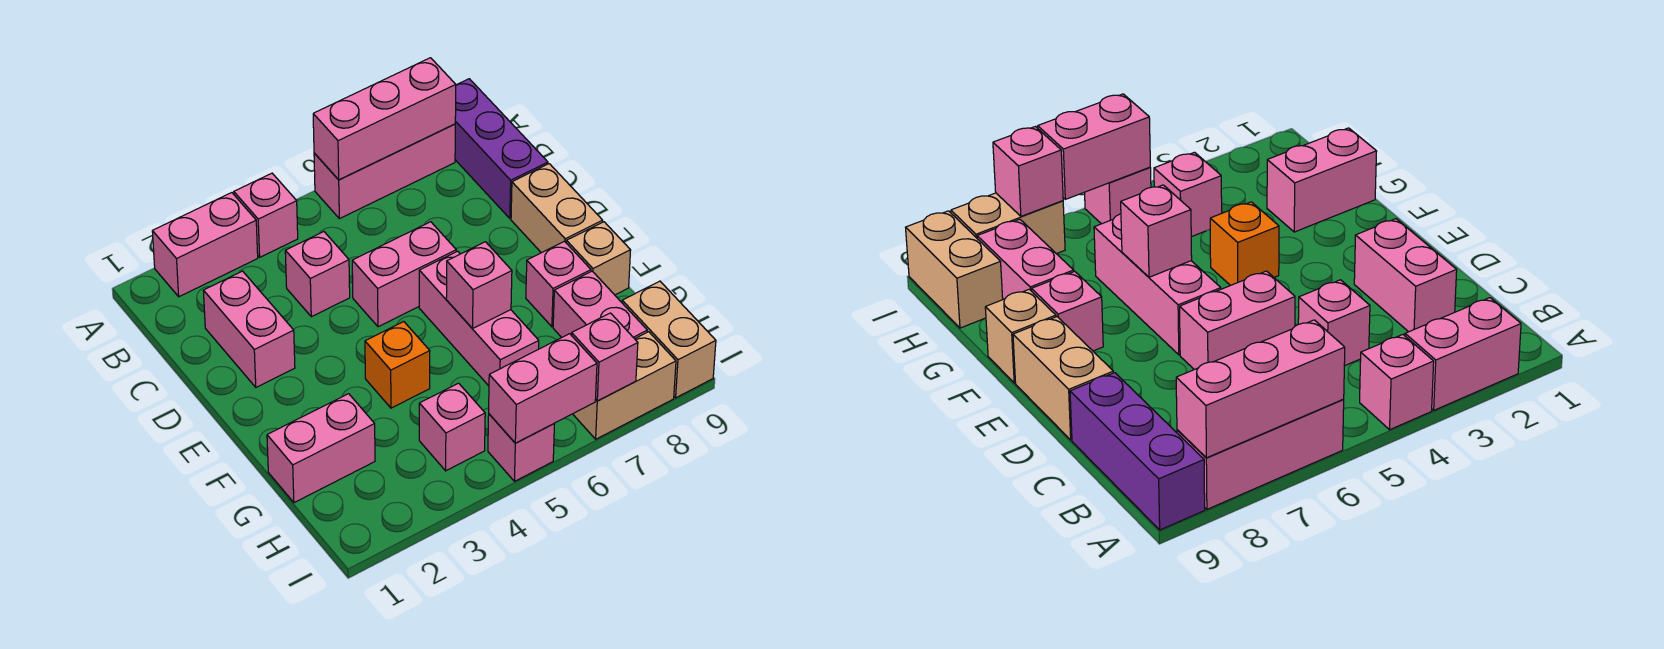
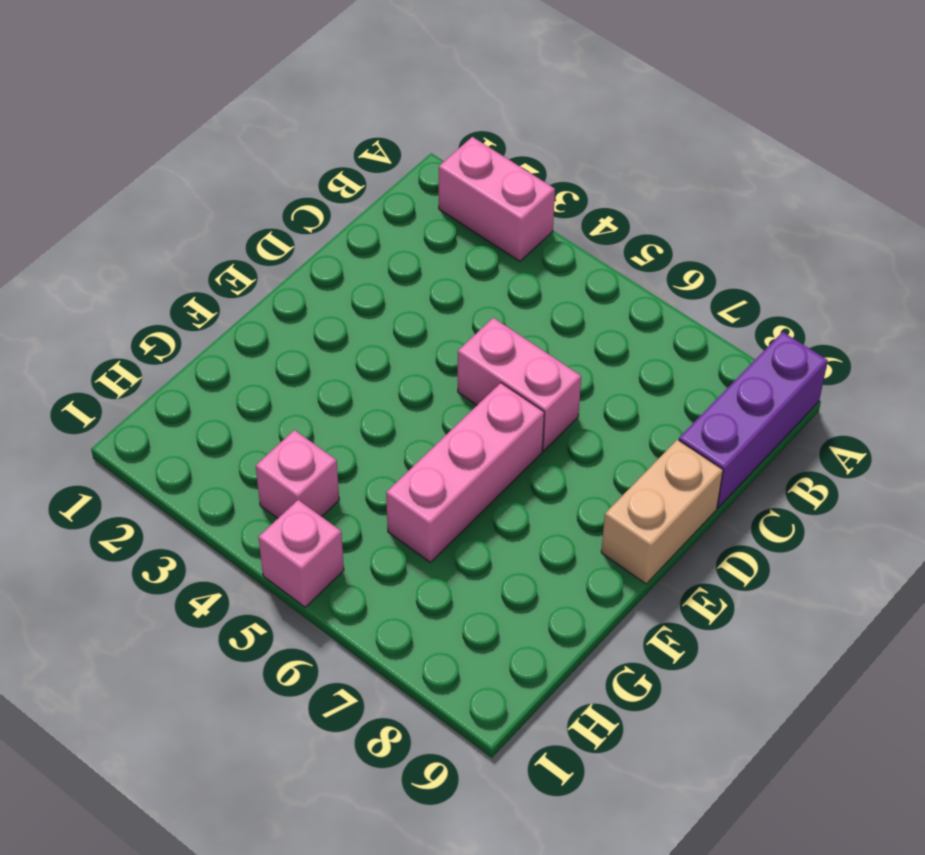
none -> pink brick A4 level 1
none -> pink brick A6:A8 level 1
none -> pink brick C2:D2 level 1

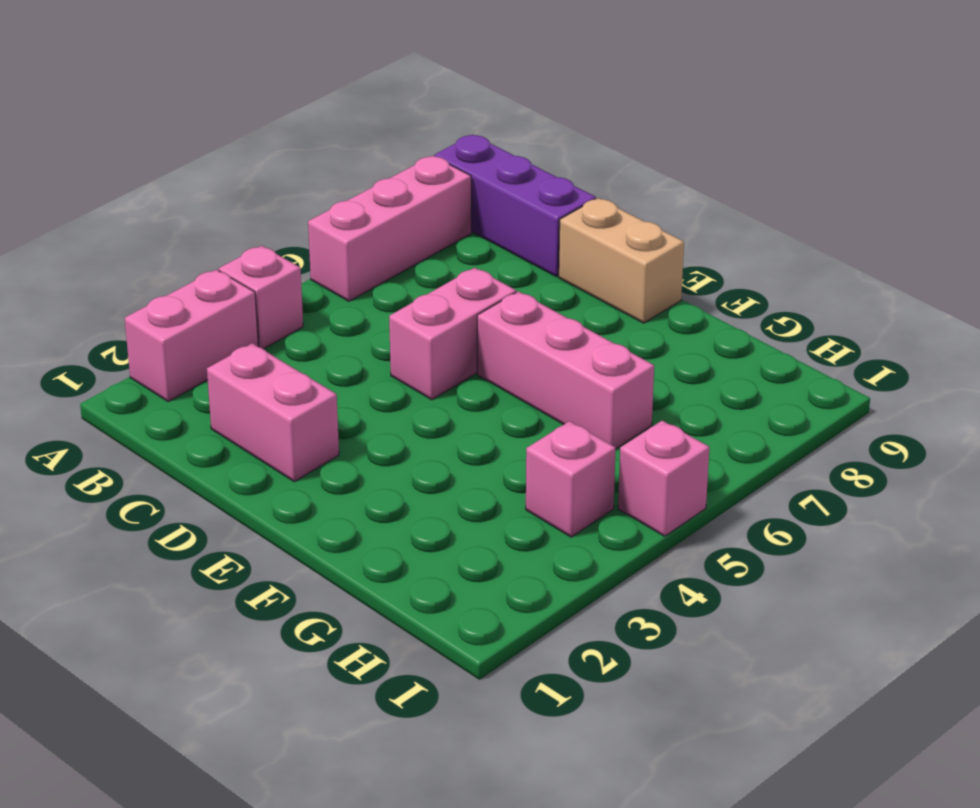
none -> pink brick C4 level 1
none -> orange brick F4 level 1
none -> pink brick F8 level 1

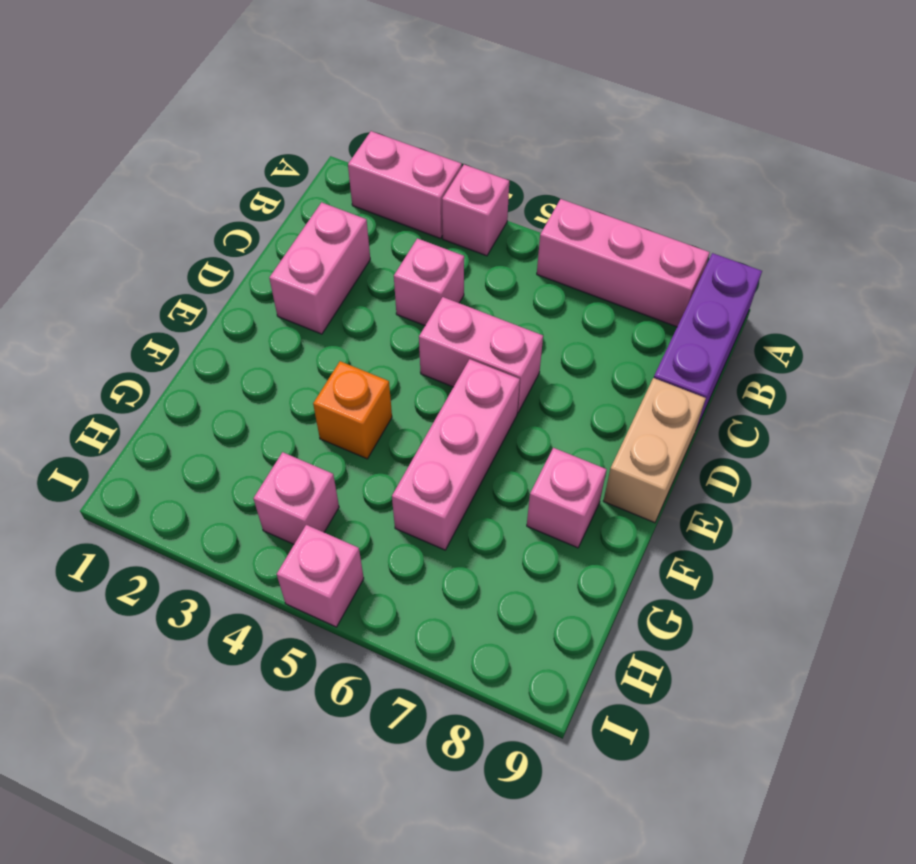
none -> tan brick F9 level 1
none -> pink brick G1:G2 level 1
none -> pink brick G8:H8 level 1

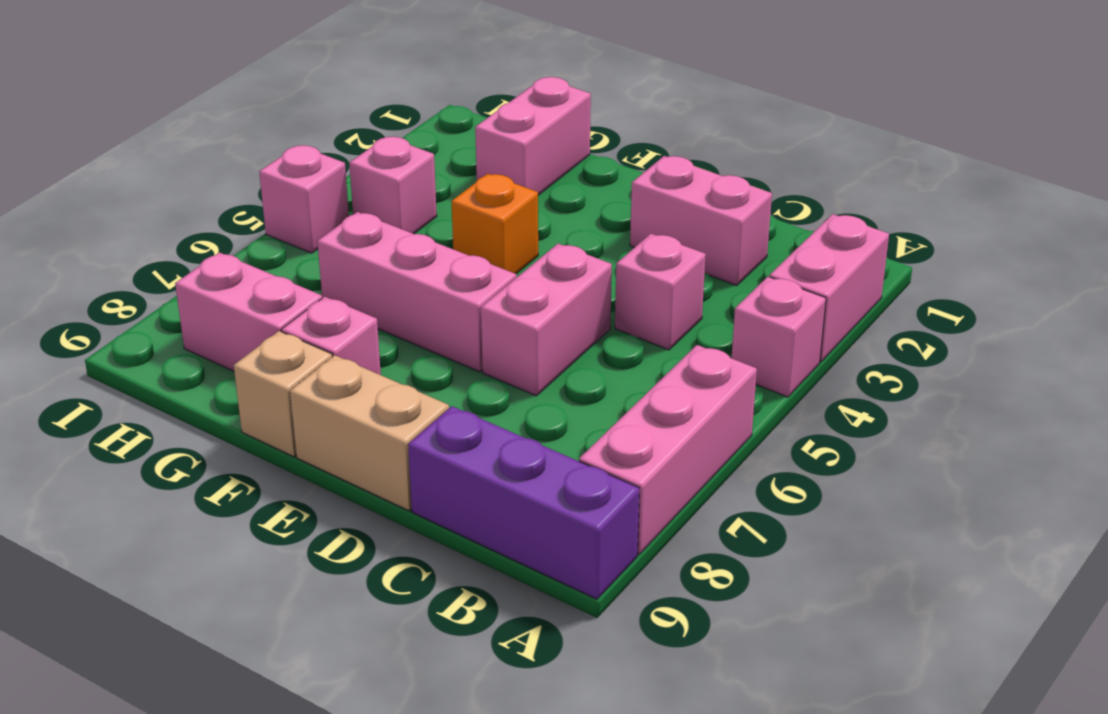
none -> tan brick H9:I9 level 1
none -> tan brick I7:I8 level 1
none -> pink brick A6:A8 level 2

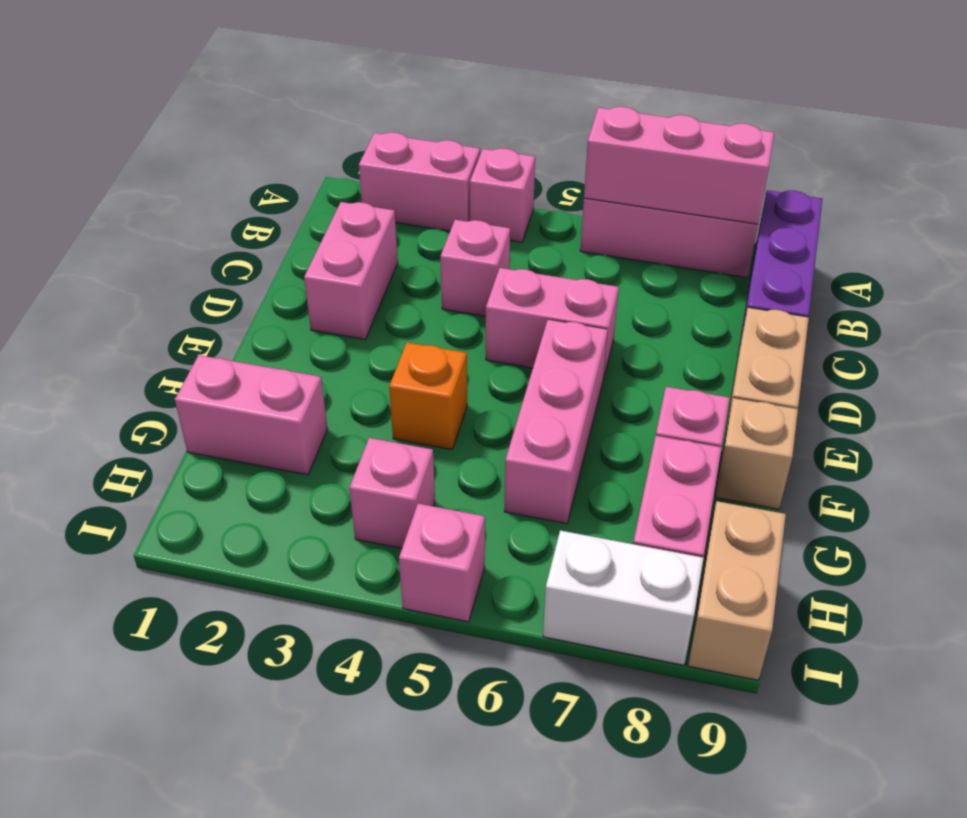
white brick I7:I8 level 1 -> tan brick I7:I8 level 1
none -> pink brick F6 level 2
none -> pink brick I5:I6 level 2
none -> pink brick I7 level 2

